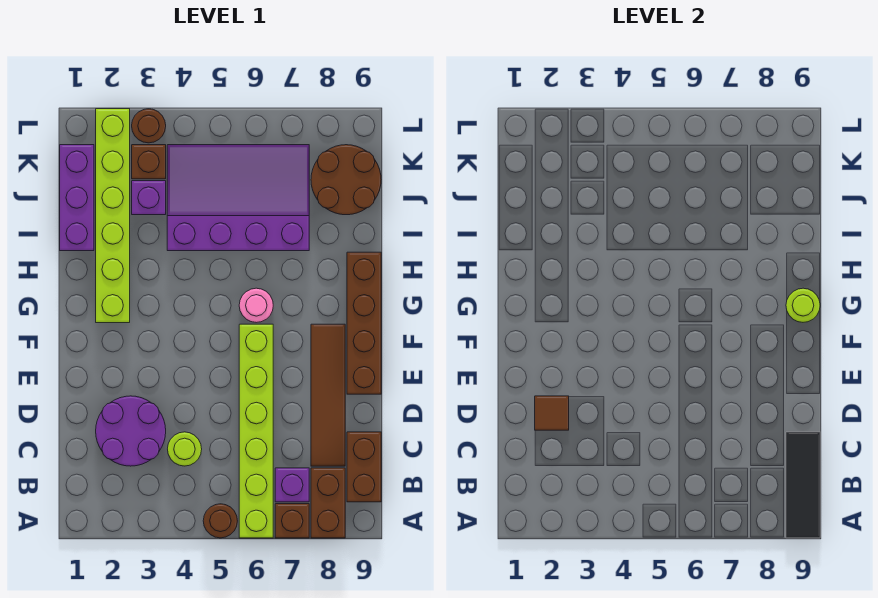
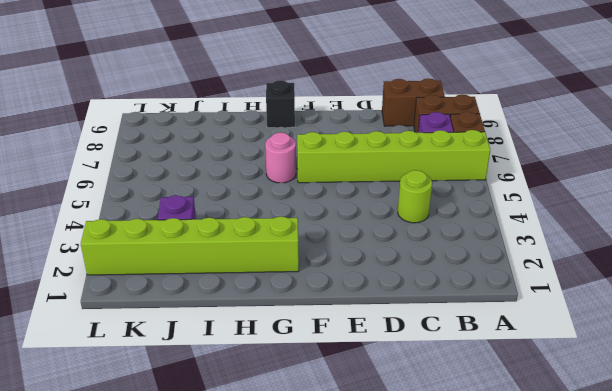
black brick G9 level 1 -> brown brick E9:H9 level 1
none -> brown round brick A5 level 1
none -> purple round brick C2:D3 level 1
none -> brown tile C8:F8 level 1

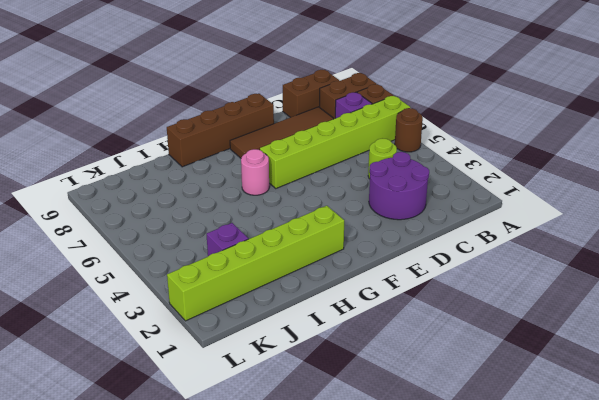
none -> purple brick I1:K1 level 1
none -> purple slope I4:K7 level 1 top I
none -> brown round brick J8:K9 level 1

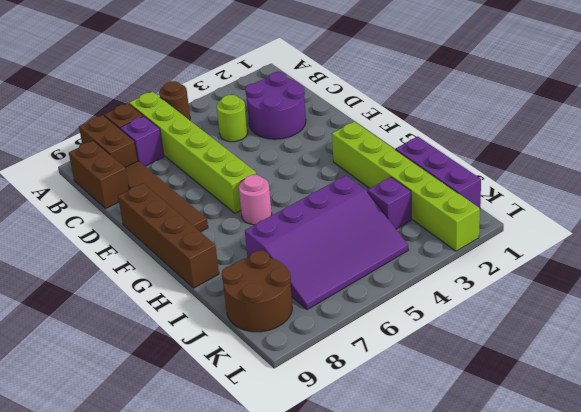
none -> brown brick K3 level 1
none -> brown round brick L3 level 1
none -> black tile A9:C9 level 2

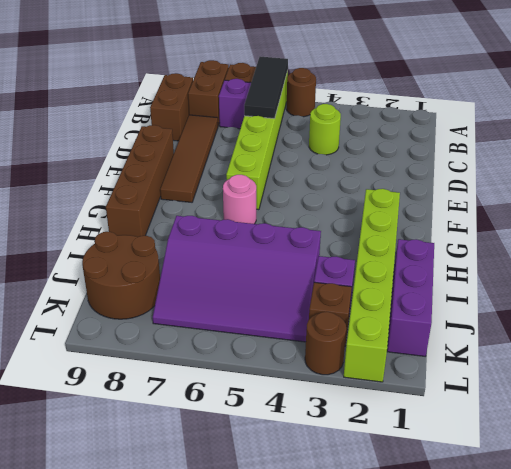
black tile A6:C6 level 2 -> black tile A9:C9 level 2
none -> purple round brick C2:D3 level 1
none -> brown tile D2 level 2
none -> lime round brick G9 level 2

